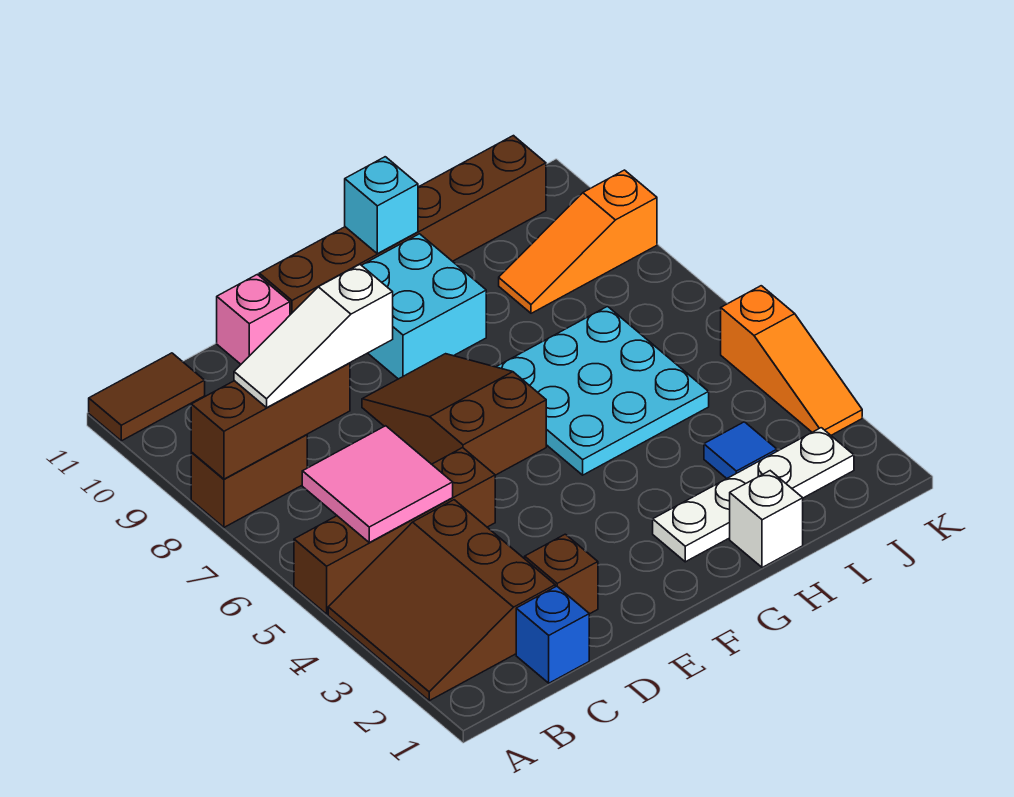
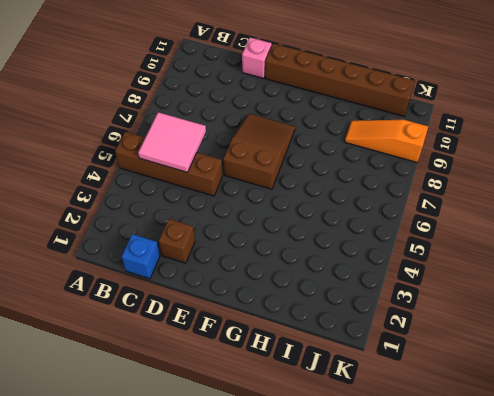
none -> brown slope A2:C4 level 1 top C
none -> brown brick A8:B8 level 1
none -> brown tile A11:B11 level 1

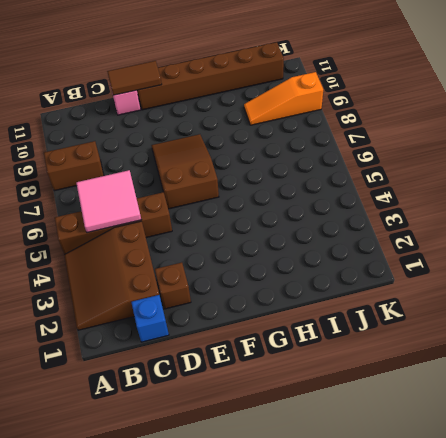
brown tile D11:E11 level 2 -> brown tile A11:B11 level 1
none -> cyan brick F9:G10 level 1
none -> white plate G2:J2 level 1
none -> cyan plate G5:I7 level 1

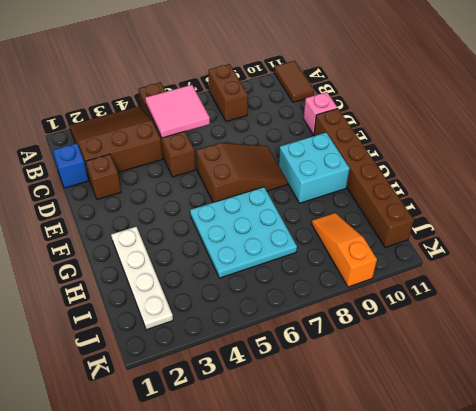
none -> white brick H1 level 1
none -> blue tile I3 level 1
none -> orange slope K3:K5 level 1 top 5

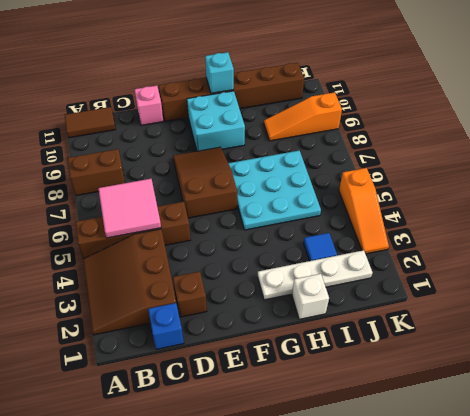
none -> brown brick A8:C8 level 2
none -> white slope B8:D8 level 3 top D

